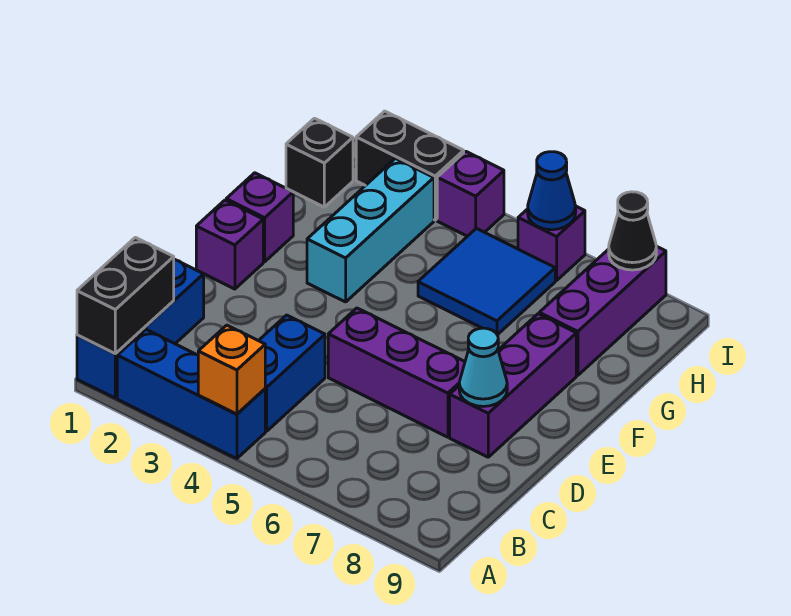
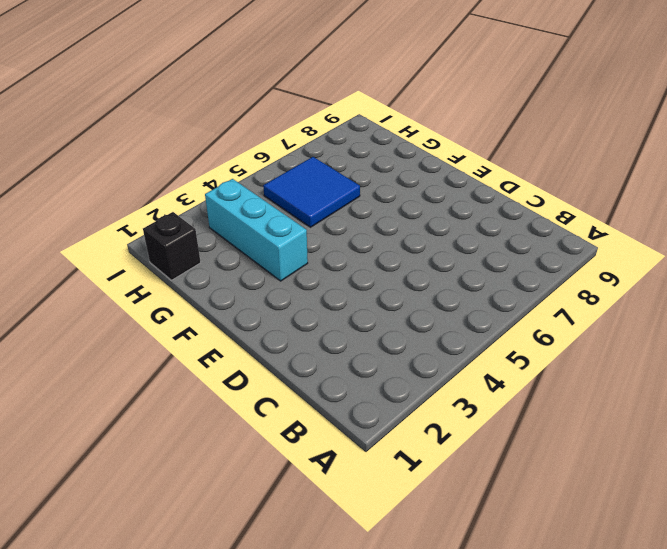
none -> blue brick A1:C1 level 1
none -> blue brick A2:A4 level 1
none -> blue brick B4:C4 level 1

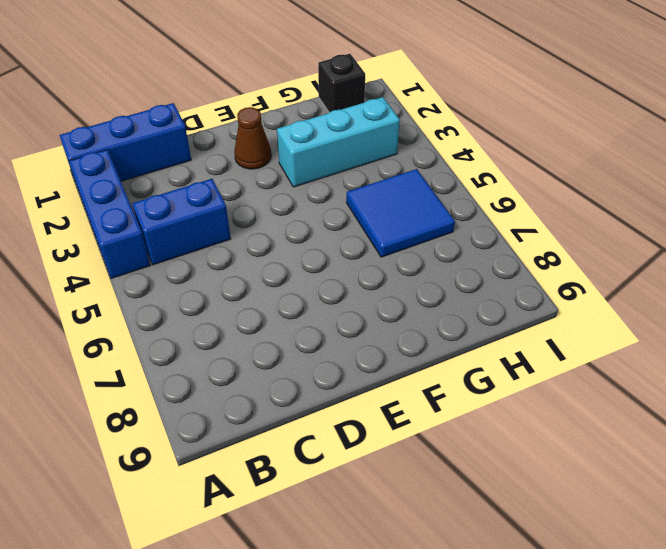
brown cone E2 level 1 -> none
none -> purple brick D5:D7 level 1
none -> purple brick D8:F8 level 1
none -> purple brick E1 level 1

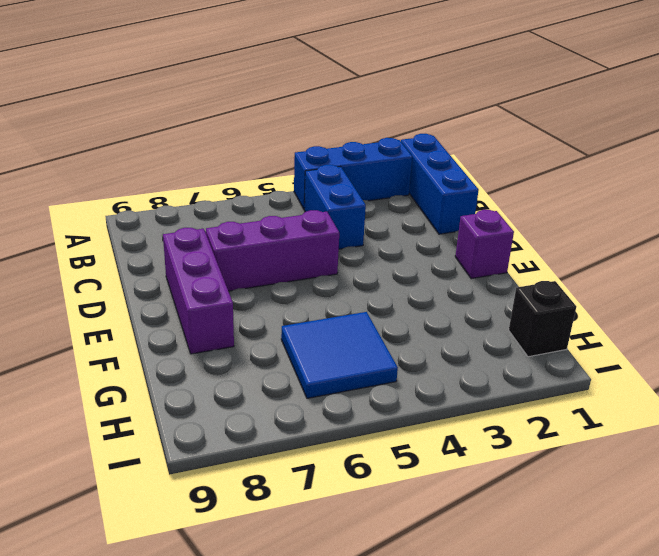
none -> purple brick F1 level 1
none -> cyan brick F3:H3 level 1
none -> purple brick G8:I8 level 1

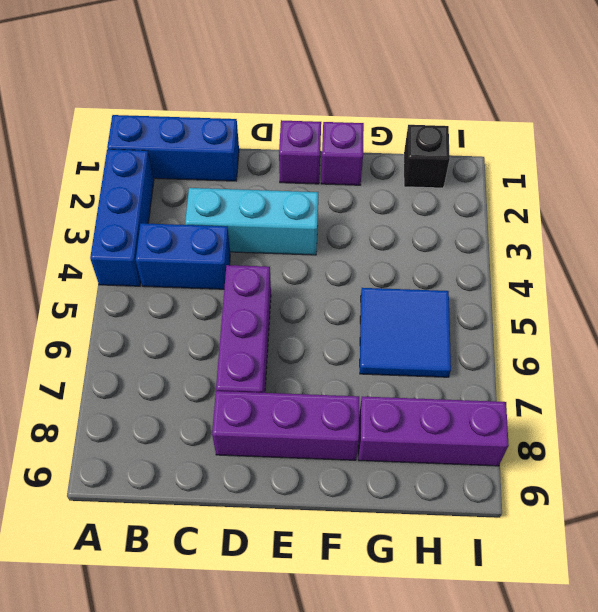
cyan brick C3:E3 level 1 -> cyan brick F3:H3 level 1
none -> black brick I2:I3 level 1
none -> purple brick I4 level 1
none -> purple brick I6 level 1

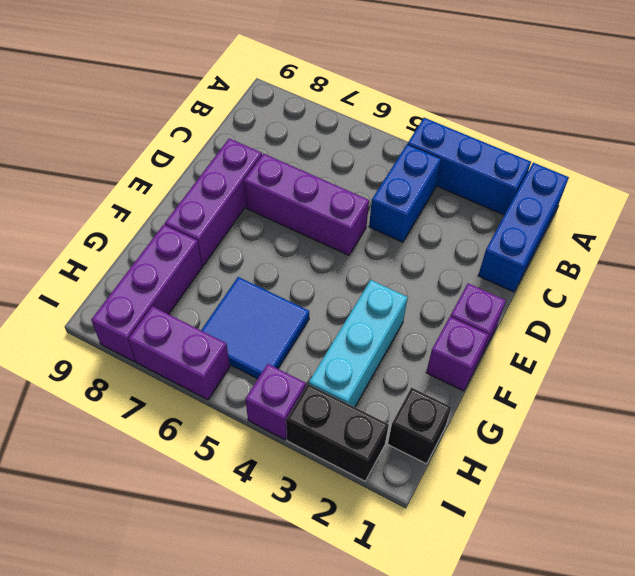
purple brick I6:I7 level 1 -> purple brick I6 level 1
none -> black brick A1:B1 level 2
none -> orange brick A4 level 2
none -> cyan cone D8 level 2

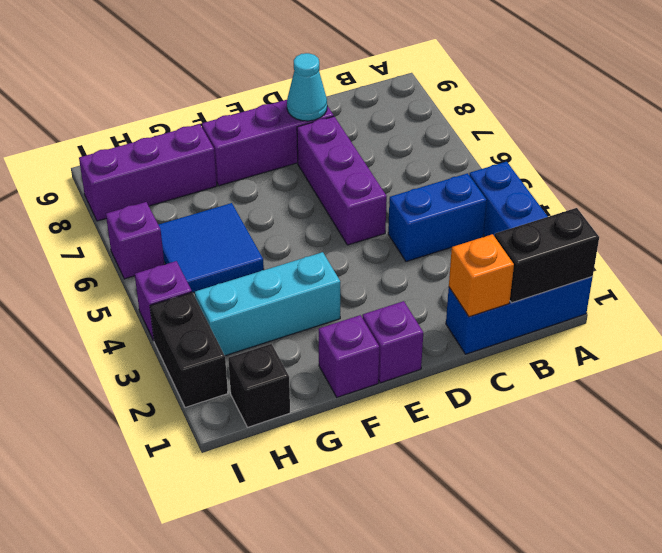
orange brick C1 level 2 -> orange brick A4 level 2
none -> blue cone I6 level 2
none -> black cone I8 level 2

